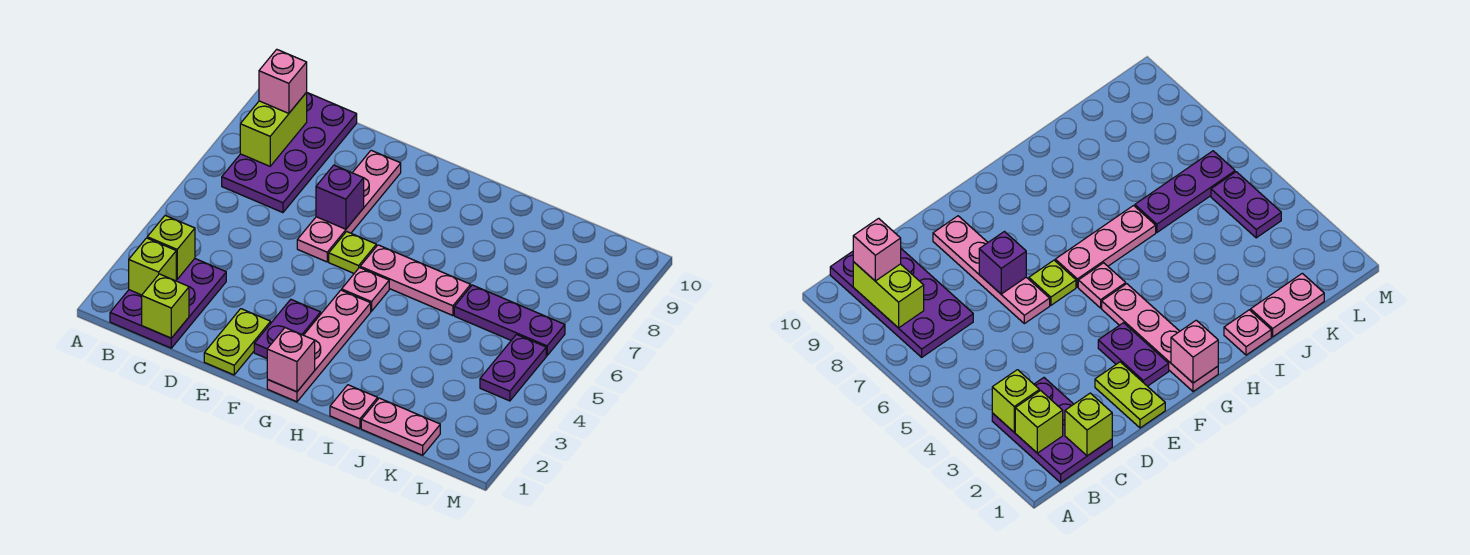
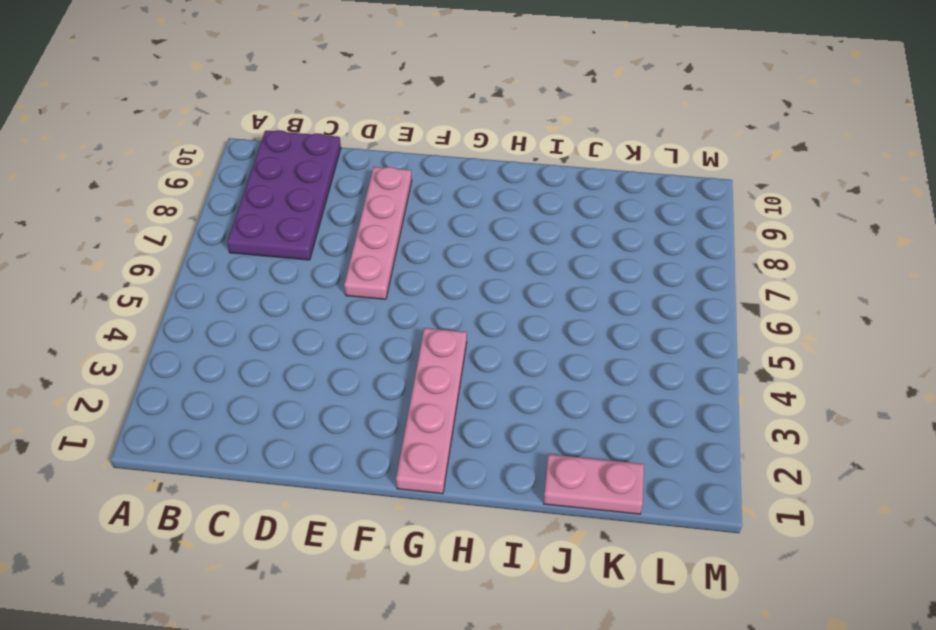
none -> purple plate B1:C3 level 1
none -> lime plate E1:E2 level 1
none -> purple plate F2:F3 level 1

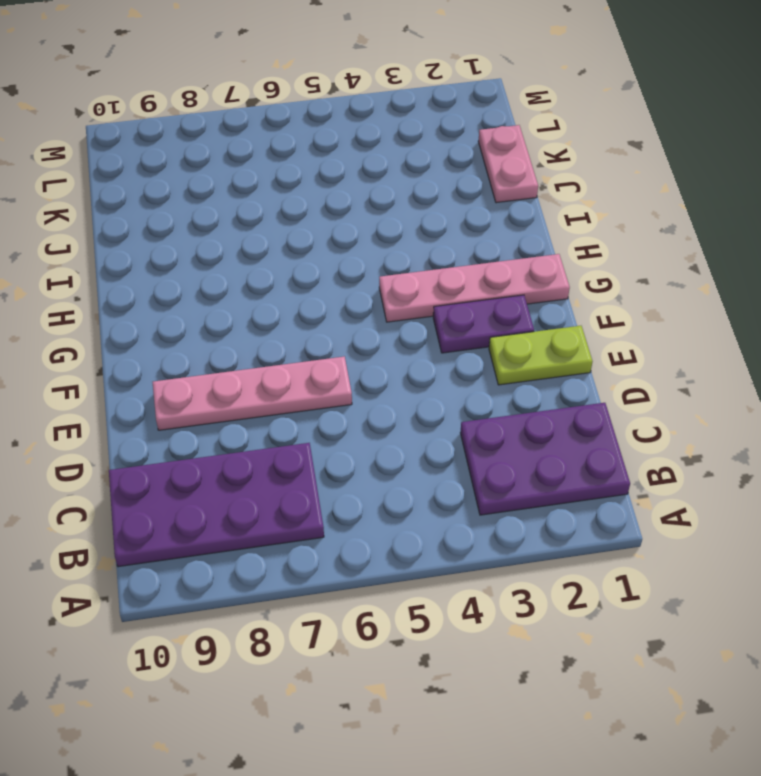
none -> lime plate F6 level 1
none -> pink plate G5 level 1
none -> pink plate G6:I6 level 1

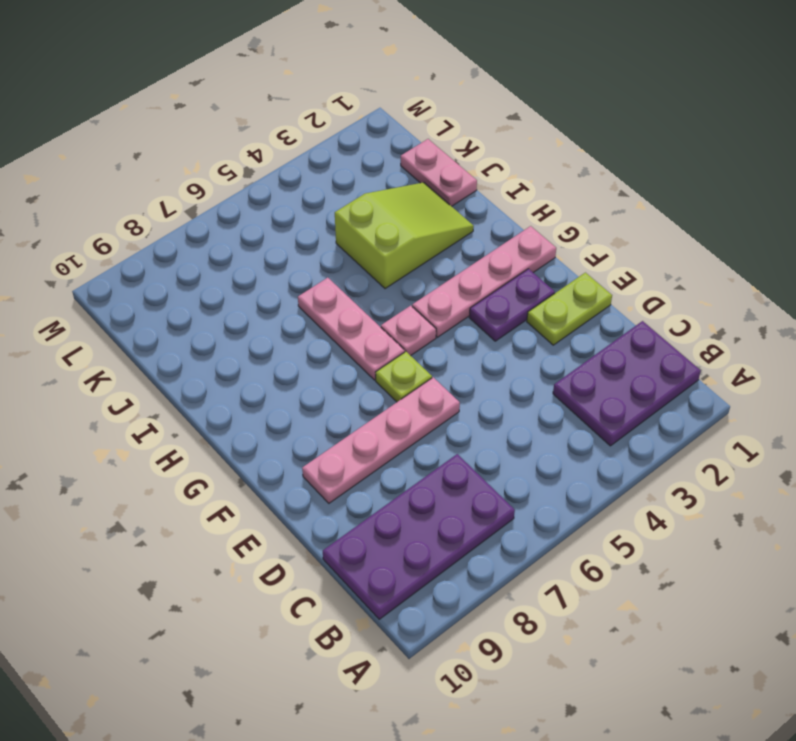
lime slope I2:J4 level 1 top 4 -> none
none -> pink plate I1 level 1
none -> purple plate J6:L6 level 1
none -> purple plate L4:L5 level 1

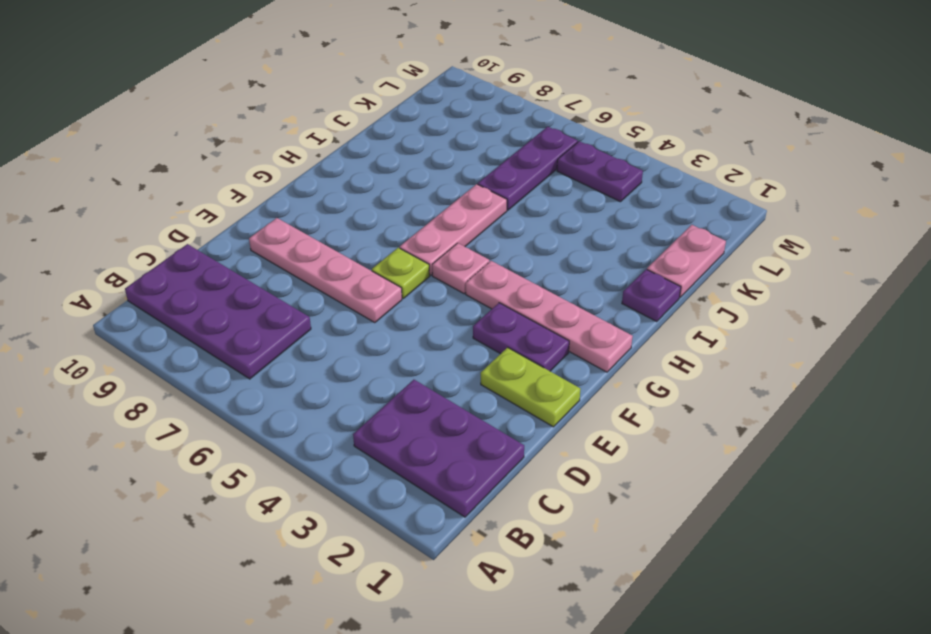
purple plate I1 level 1 -> pink plate I1 level 1
none -> lime brick B2 level 2
none -> lime brick B3 level 2
none -> lime brick B8:B9 level 2

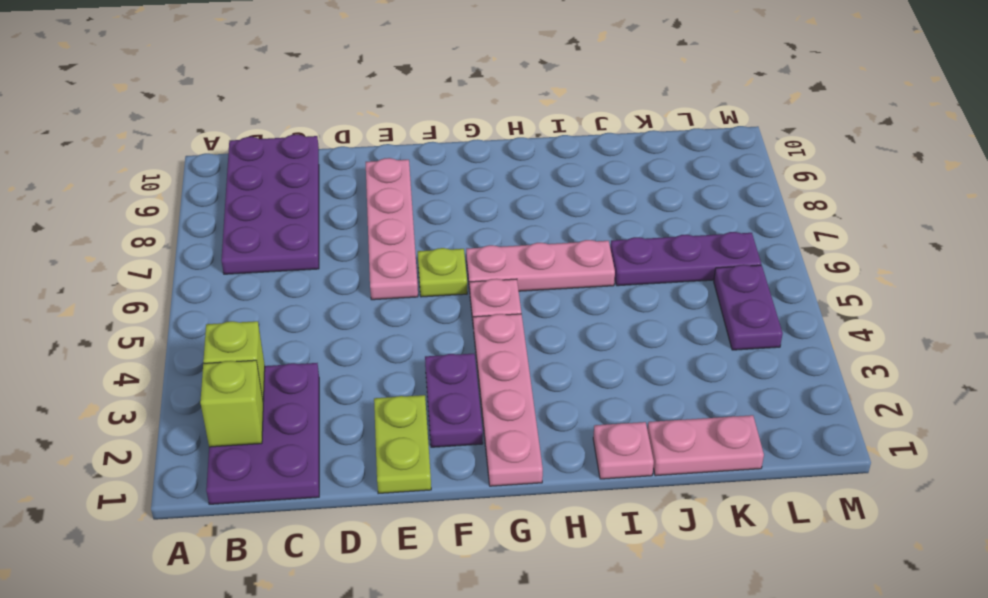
none -> lime brick B8:B9 level 2
none -> lime brick C1 level 2
none -> purple brick E7 level 2

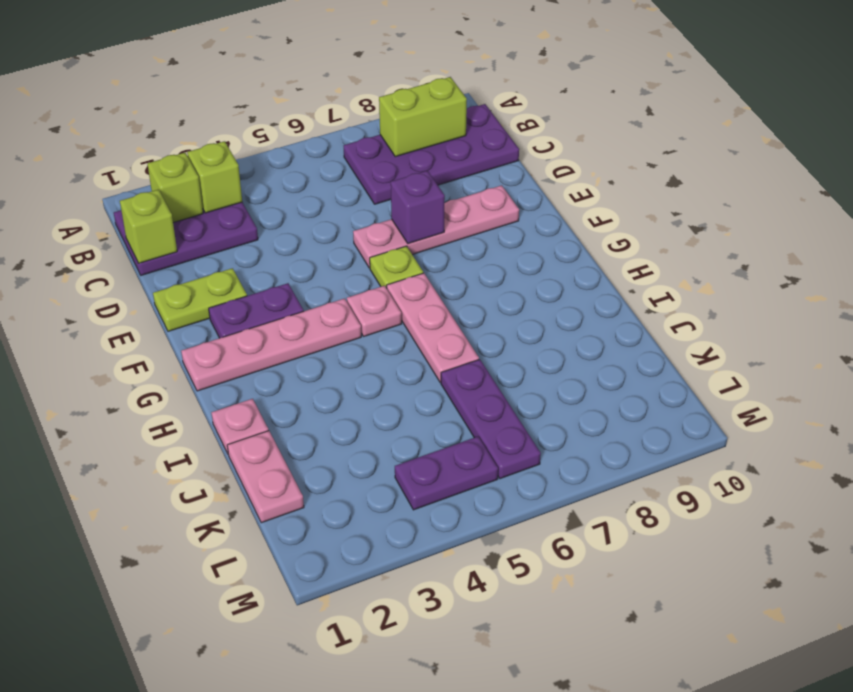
none -> pink brick G1 level 2
none -> pink brick B9 level 3

